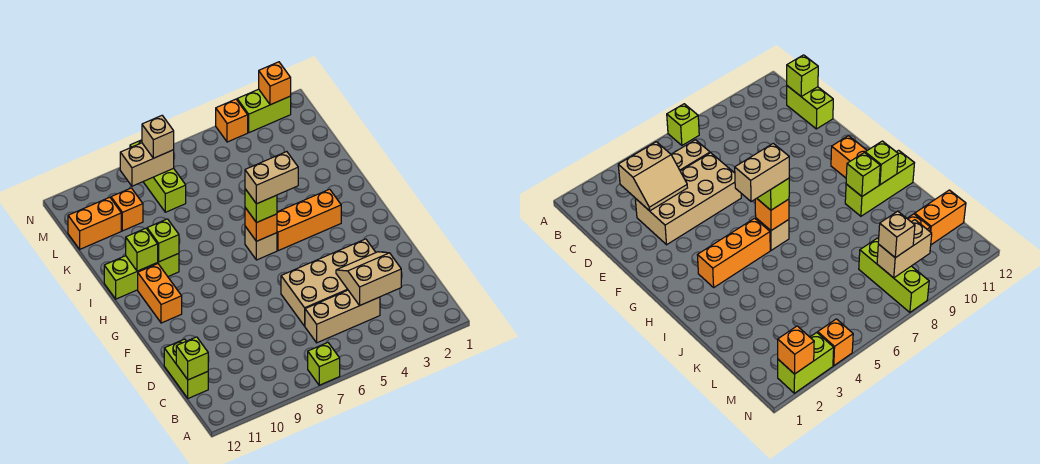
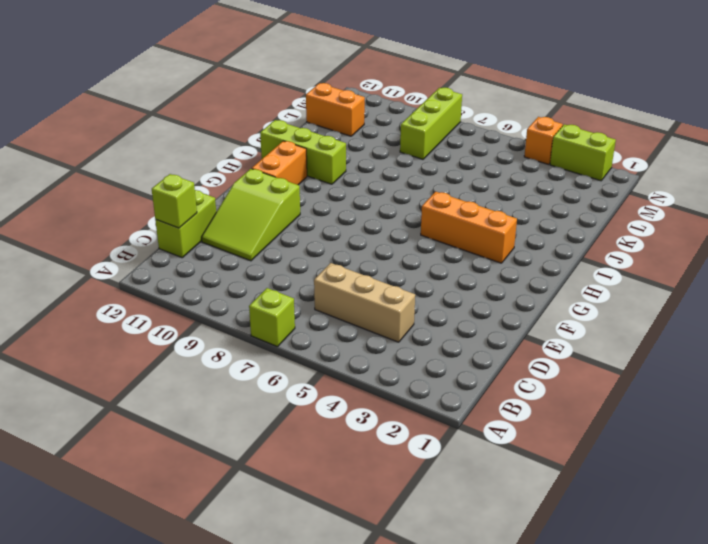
lime slope D10:F11 level 1 top F -> none
none -> tan brick D3:E6 level 1
none -> tan brick H6 level 1
none -> orange brick L10 level 1

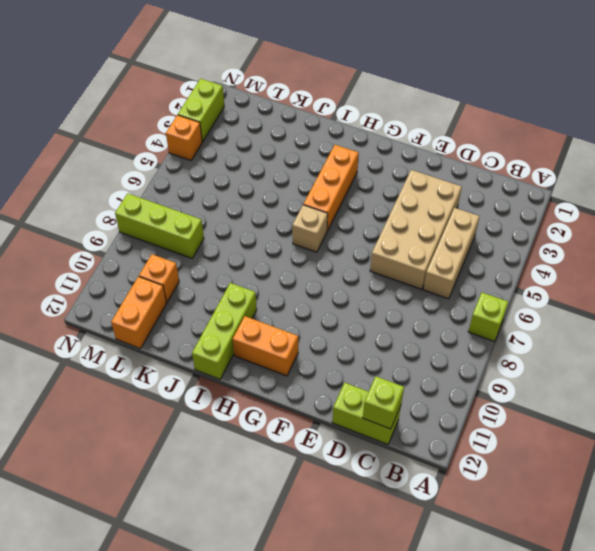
none -> tan slope C3:D4 level 2 top C
none -> orange brick H6 level 2
none -> lime brick I10 level 2

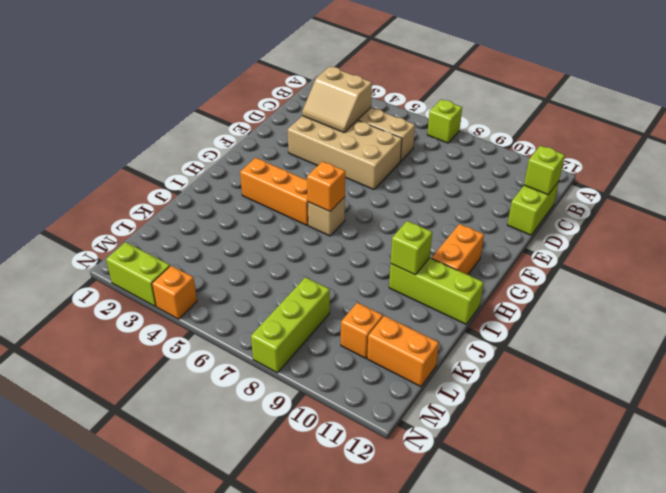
none -> lime brick I11 level 2
none -> tan brick M8:M9 level 2
none -> orange brick N2 level 2

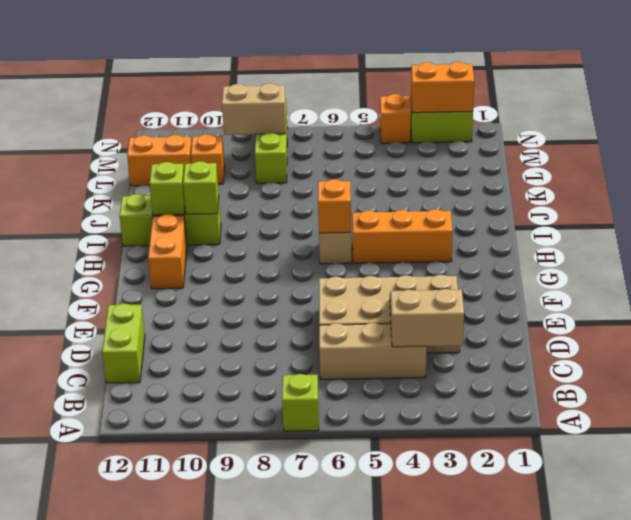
orange brick N2:N3 level 2 -> orange brick N2 level 2
none -> lime brick C12 level 2
none -> lime brick H6 level 3
none -> tan brick M8 level 3

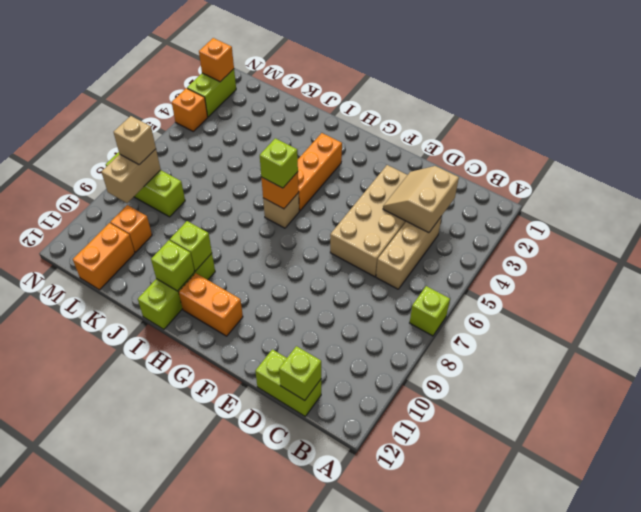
none -> tan brick H5:H6 level 4

